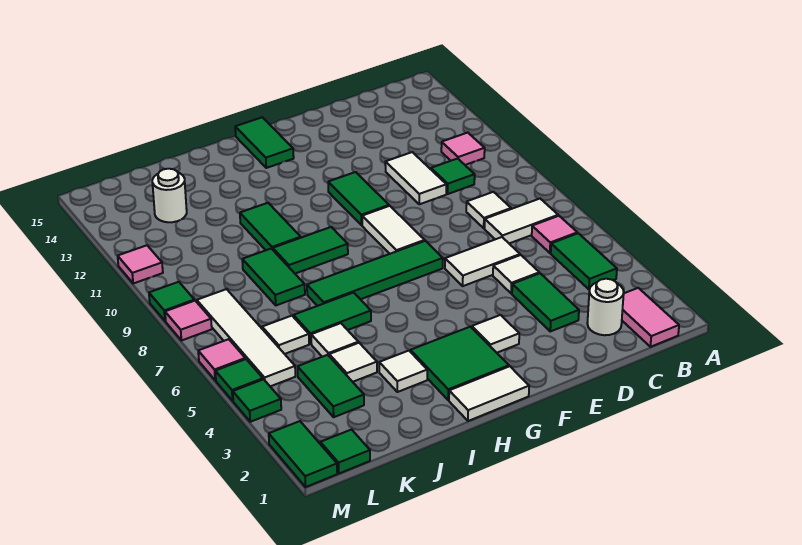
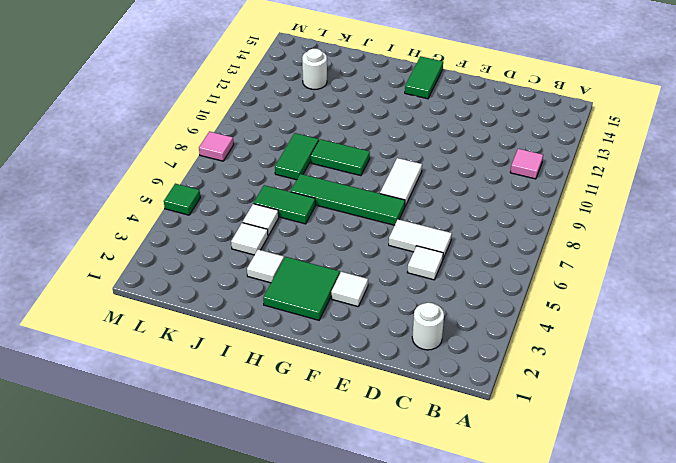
none -> pink tile B1:B2 level 1
none -> green tile B4:B5 level 1
none -> pink tile B6 level 1
none -> white tile B7:C7 level 1

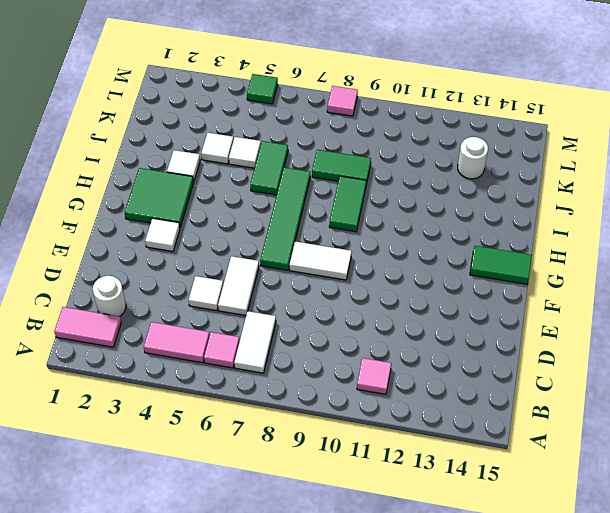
pink tile B4:B5 level 1 -> green tile B4:B5 level 1
none -> white tile C8 level 1
none -> green tile C10 level 1
none -> green tile D3:D4 level 1
none -> white tile D10:D11 level 1

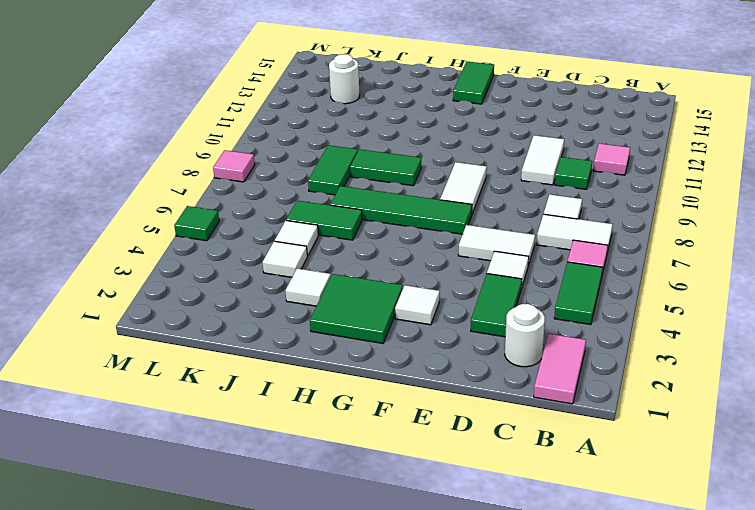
none -> green tile F10:F11 level 1
none -> white tile G1:H1 level 1
none -> green tile I10:I11 level 1
none -> green tile K3:K4 level 1

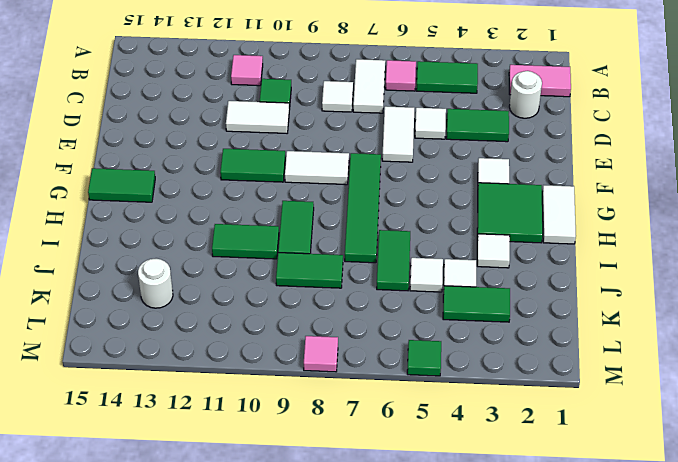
none -> white tile K6 level 1
none -> green tile L1 level 1
none -> white tile L5:L8 level 1
none -> green tile M1:M2 level 1

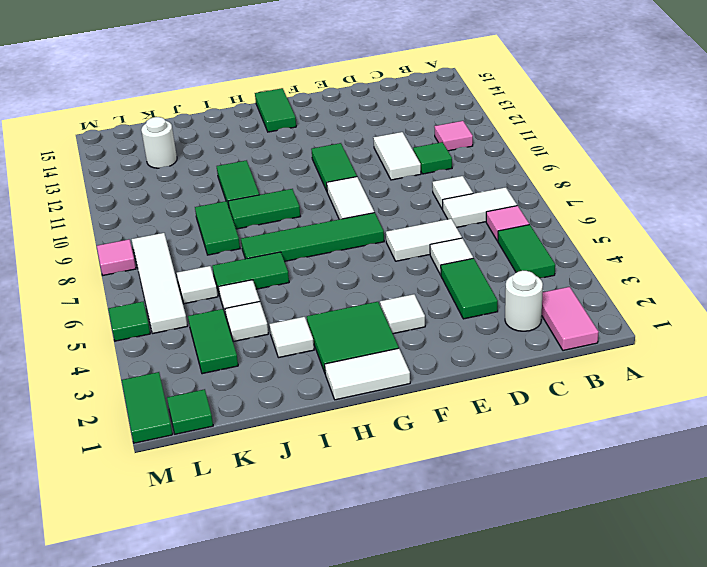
none -> green tile M4 level 1
none -> pink tile M6 level 1
none -> green tile M9 level 1
none -> pink tile M11 level 1

